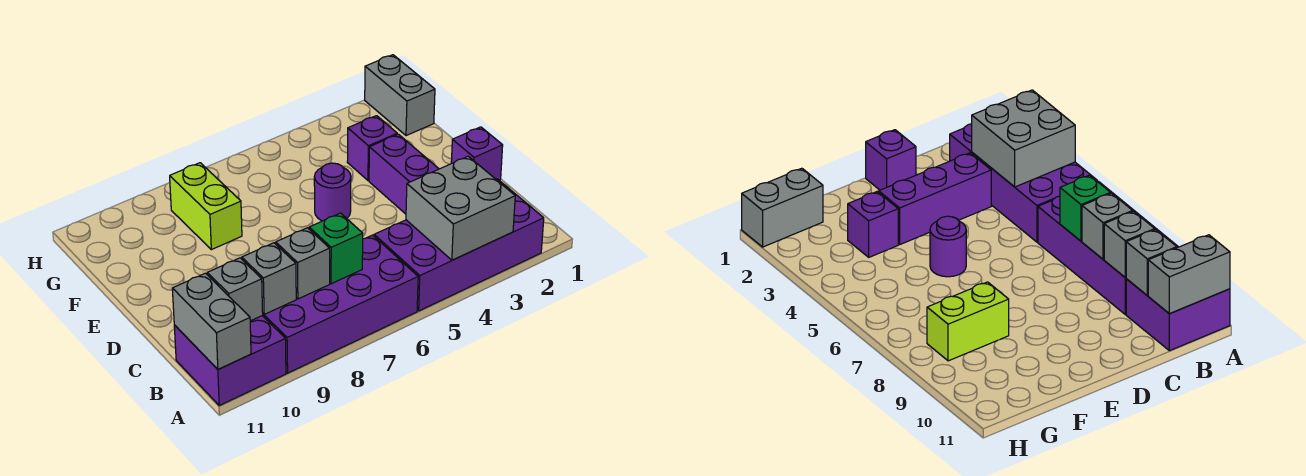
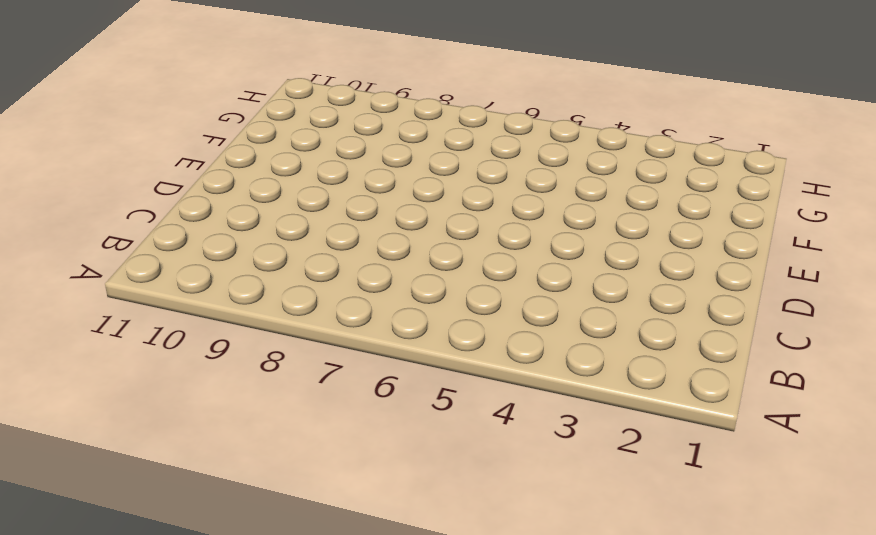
none -> purple brick A2:B5 level 1
none -> purple brick A6:B9 level 1
none -> purple brick A10:B11 level 1

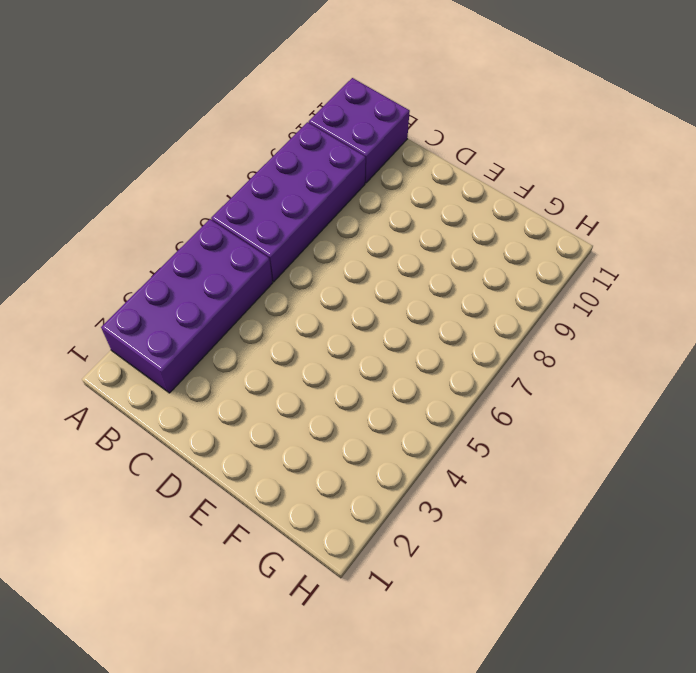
none -> purple brick C3:E3 level 1
none -> purple brick D1 level 1
none -> purple round brick E5 level 1

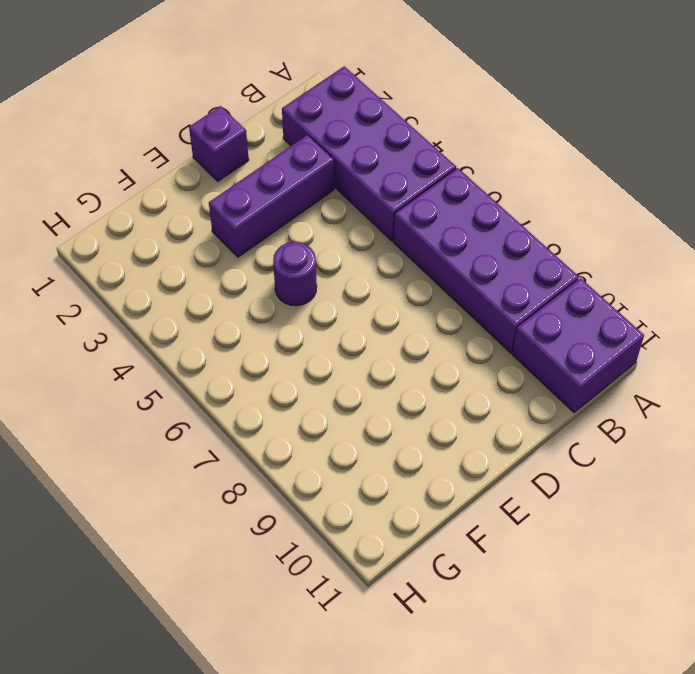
none -> purple brick F3 level 1
none -> lime brick F8:G8 level 1
none -> grey brick G1:H1 level 1

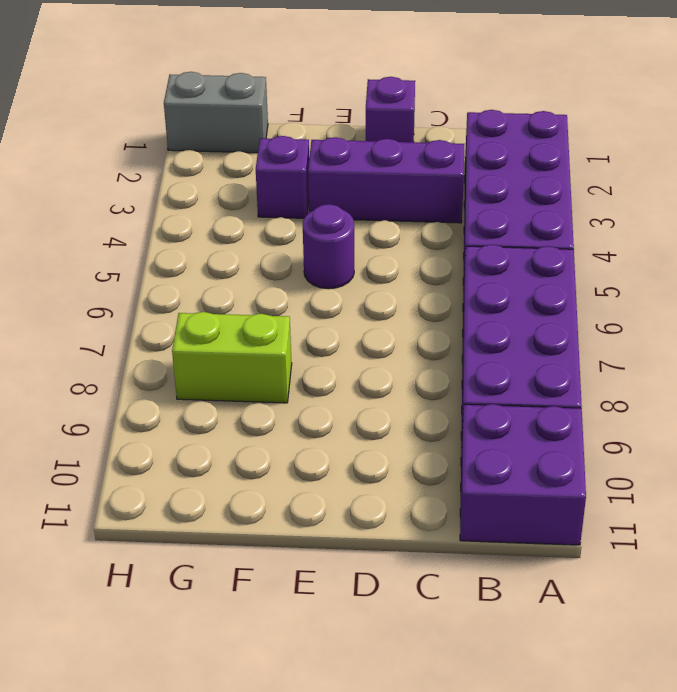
none -> grey brick A3:B4 level 2
none -> grey brick A11:B11 level 2
none -> green brick B7 level 2

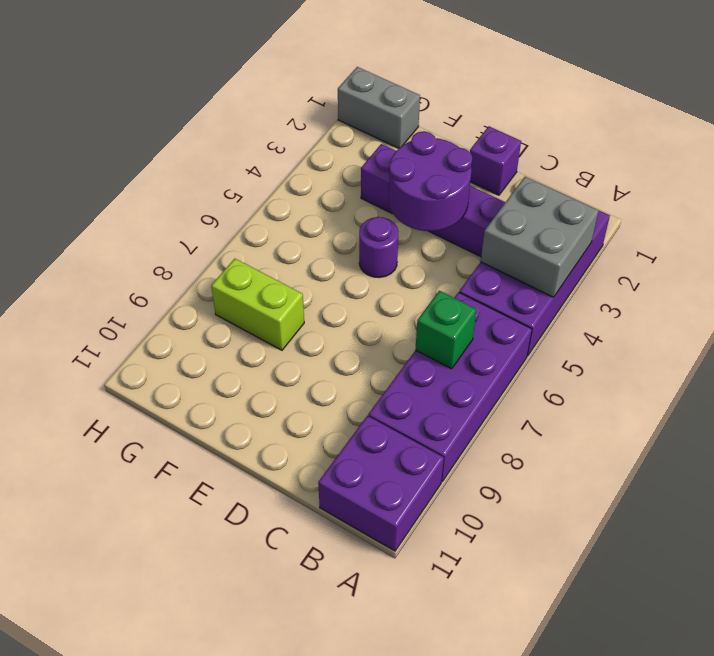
purple round brick D3:E4 level 2 -> none
none -> grey brick A11:B11 level 2
none -> grey brick B8 level 2
none -> grey brick B9 level 2

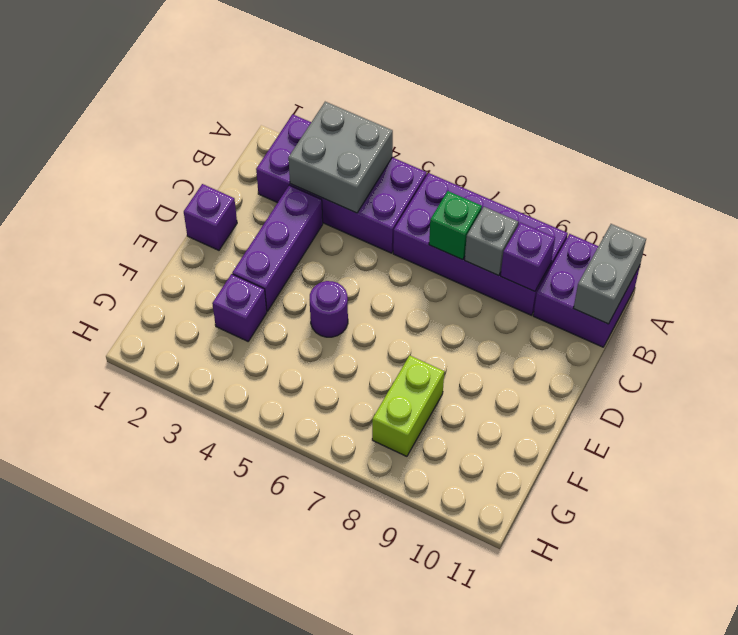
purple brick B9 level 2 -> grey brick B9 level 2
none -> grey brick G1:H1 level 1
none -> grey brick B10 level 2

